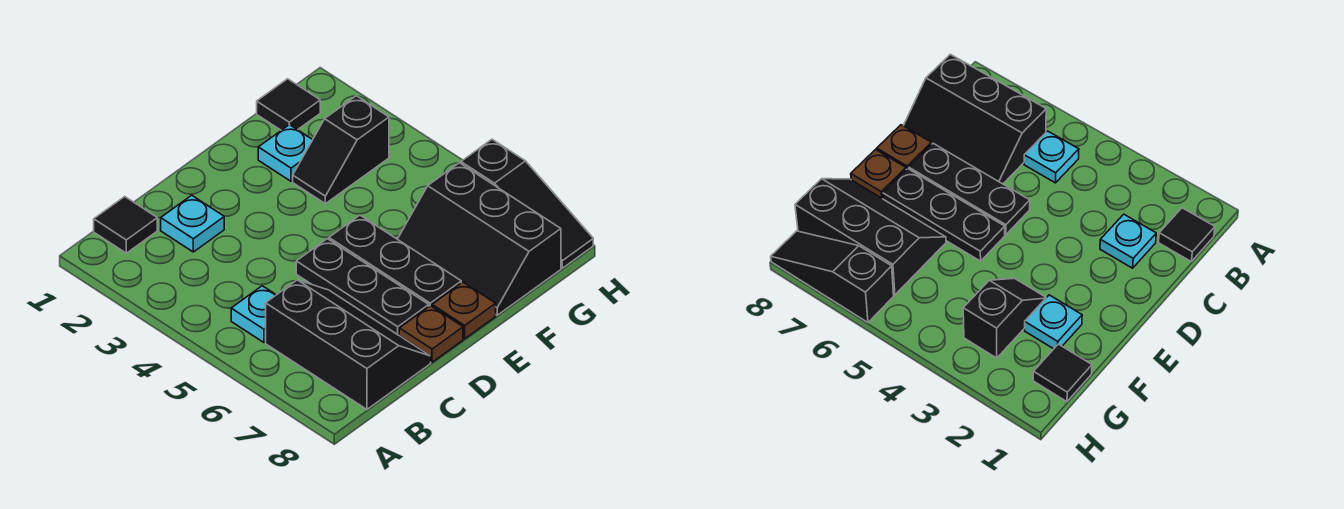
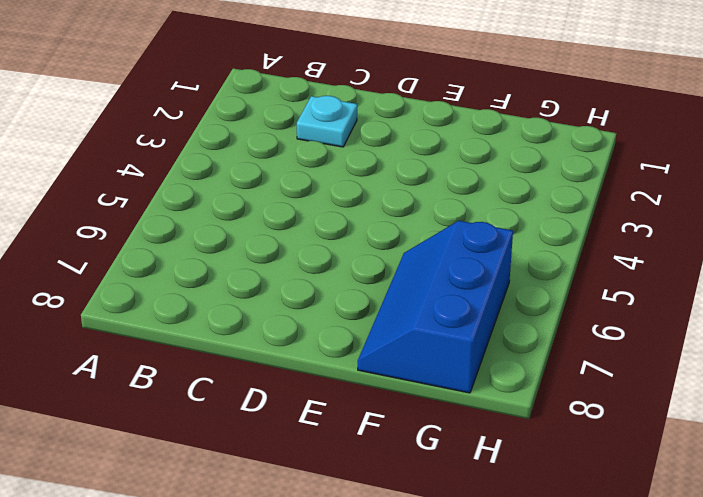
blue slope F6:G8 level 1 top G -> black slope F6:G8 level 1 top G
none -> black tile B1 level 1
none -> cyan plate B5 level 1
none -> black slope B6:C8 level 1 top B

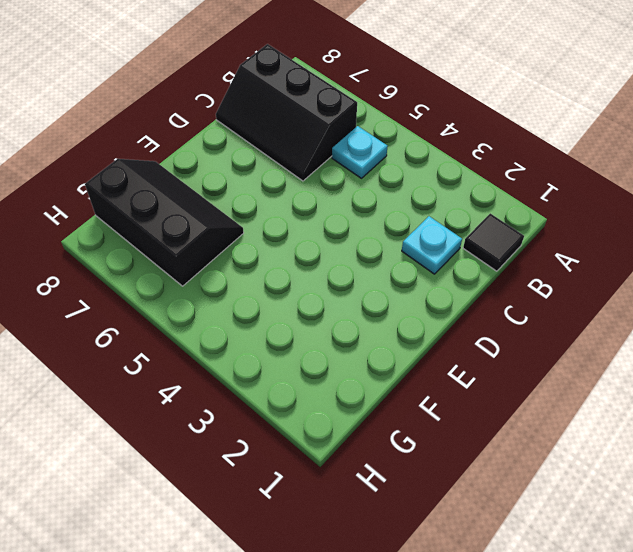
none -> black plate D5:D7 level 1
none -> brown plate D8 level 1
none -> black plate E5:E7 level 1

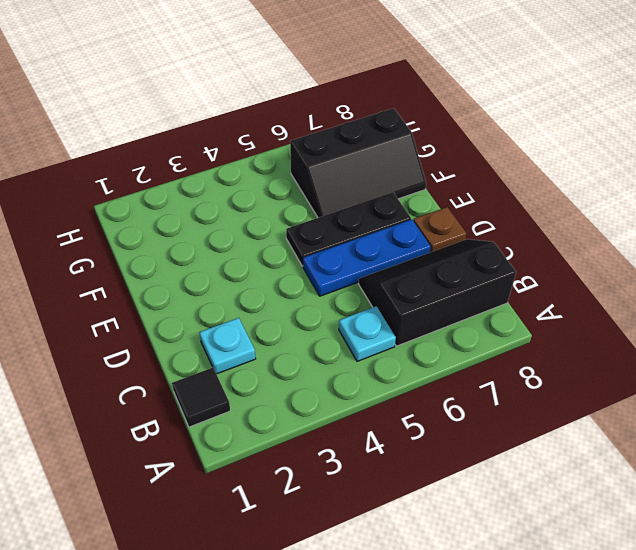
blue plate D5:D7 level 1 -> black plate D5:D7 level 1
none -> brown plate E8 level 1
none -> cyan plate F2 level 1
none -> black slope F3:G3 level 1 top G

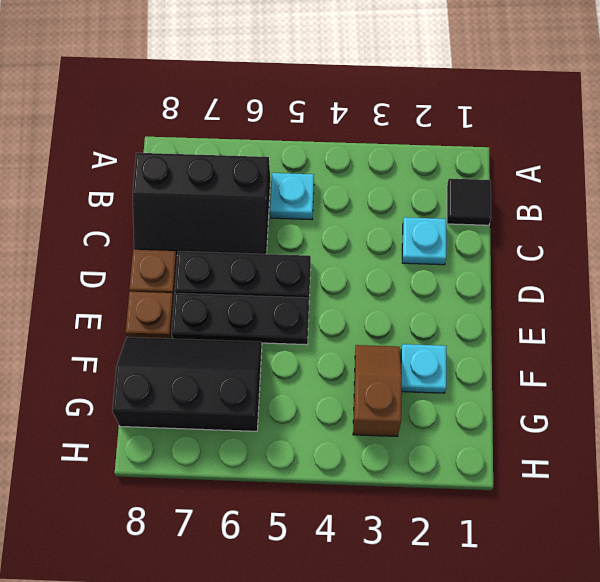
brown slope F3:G3 level 1 top G -> black slope F3:G3 level 1 top G
none -> black tile G1 level 1
none -> black slope H6:H8 level 1 top 6

